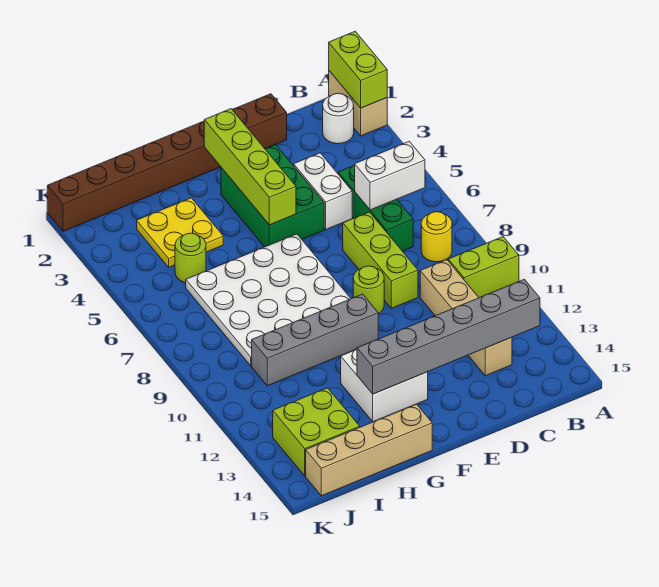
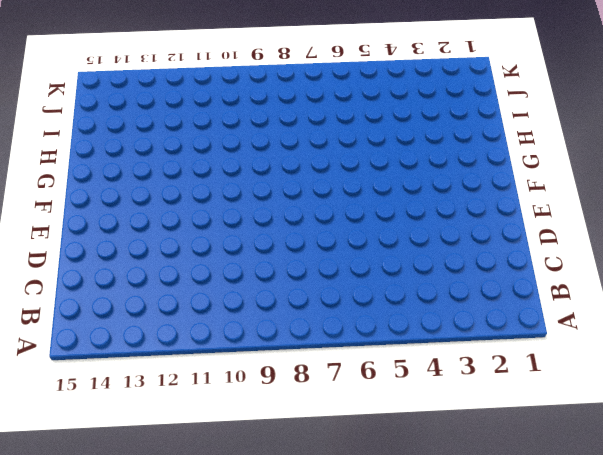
none -> tan brick A1:A2 level 1
none -> lime brick A10:B10 level 1
none -> white round brick B2 level 1

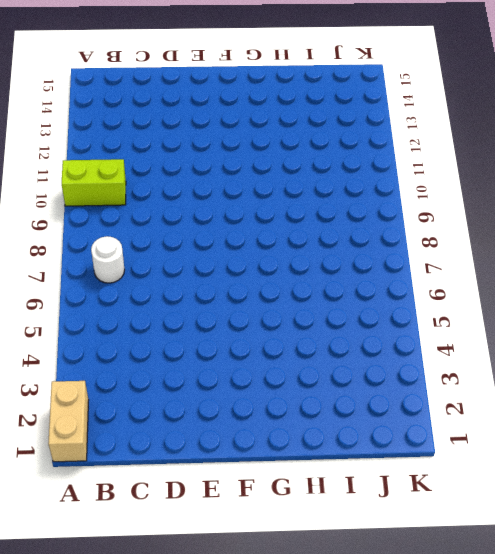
white round brick B7 level 1 -> white round brick B2 level 1
none -> yellow round brick B8 level 1
none -> green brick C5:C7 level 1
none -> tan brick C10:C13 level 1

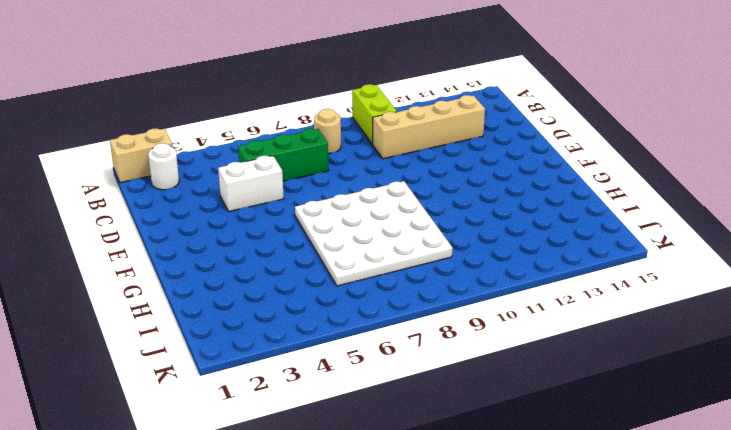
tan round brick B8 level 1 -> yellow round brick B8 level 1
none -> brown brick D1:K1 level 1
none -> lime brick D7:D9 level 1
none -> green brick E3:F5 level 1

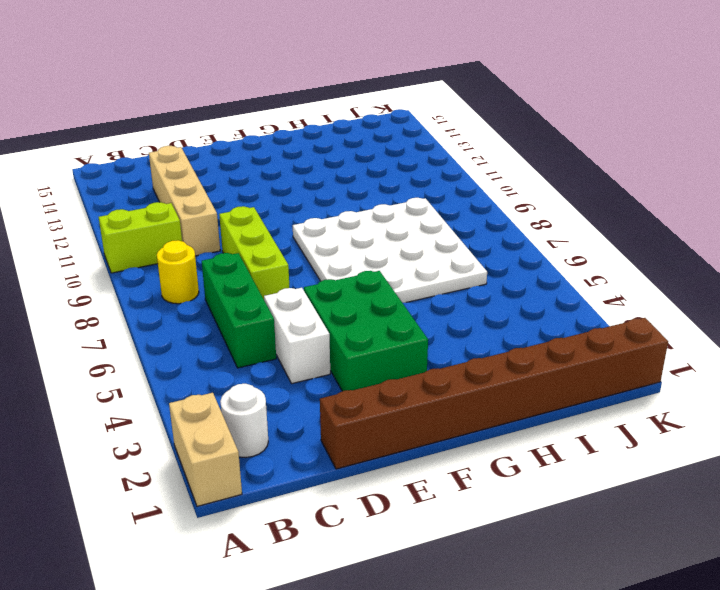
none -> lime round brick E9 level 1
none -> grey brick F10:I10 level 1
none -> white brick F12:G13 level 1

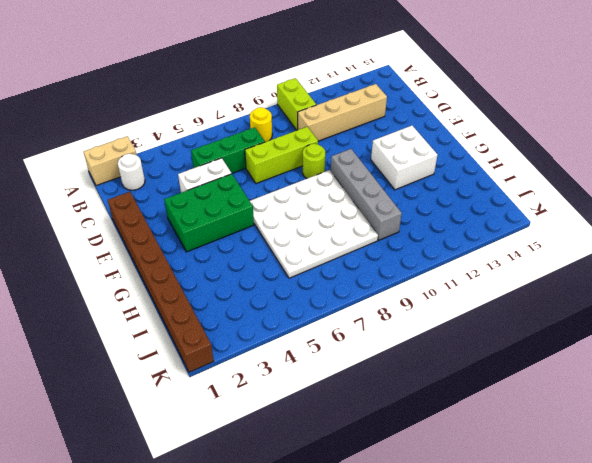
none -> tan brick G15:J15 level 1
none -> yellow plate H3:I4 level 1
none -> lime round brick I5 level 1

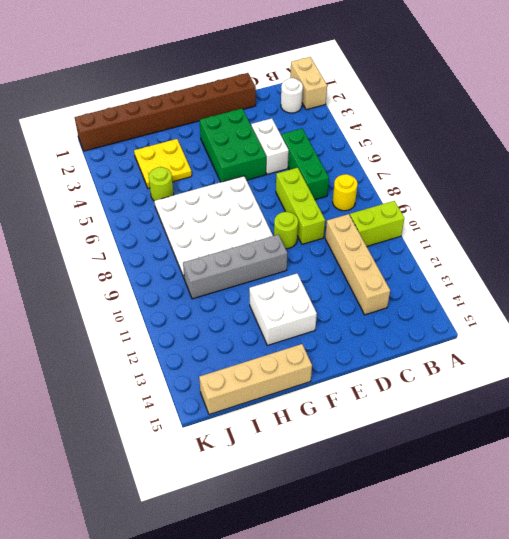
none -> lime brick I13:J14 level 1
none -> lime brick A1:A2 level 2
none -> white brick B6:C6 level 2

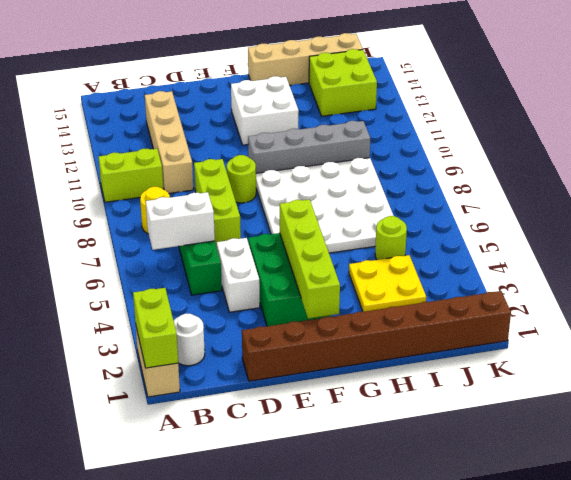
none -> grey brick B13:G13 level 2

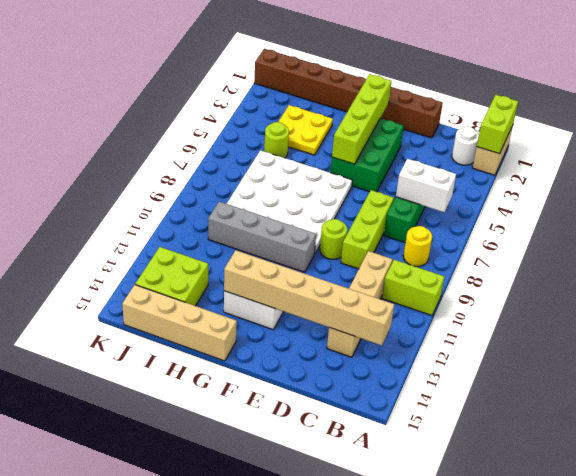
tan brick B13:G13 level 2 -> grey brick B13:G13 level 2
none -> white brick D4:D5 level 1

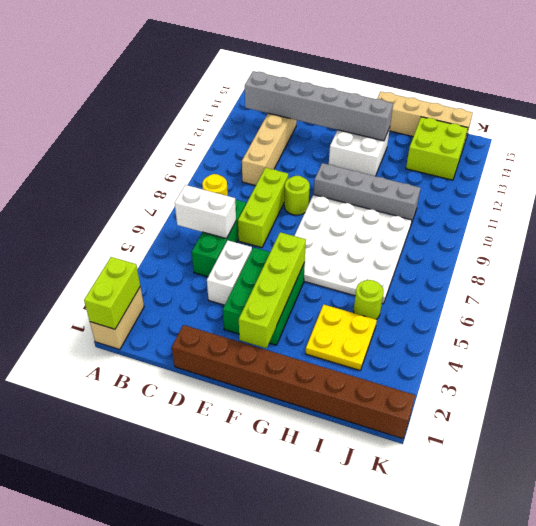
none -> lime brick A10:B10 level 1
none -> white round brick B2 level 1

